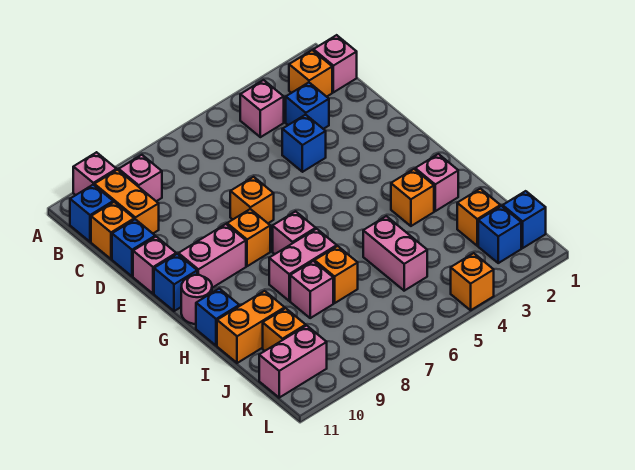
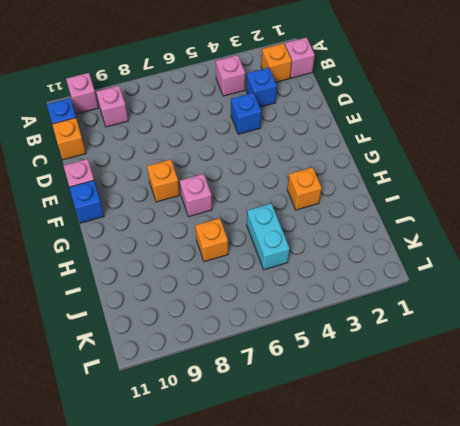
cyan brick I5:J5 level 1 -> pink brick I5:J5 level 1
none -> orange brick B10:C10 level 1
none -> blue brick D11 level 1
none -> orange brick E7 level 1
none -> pink brick F9:F10 level 1

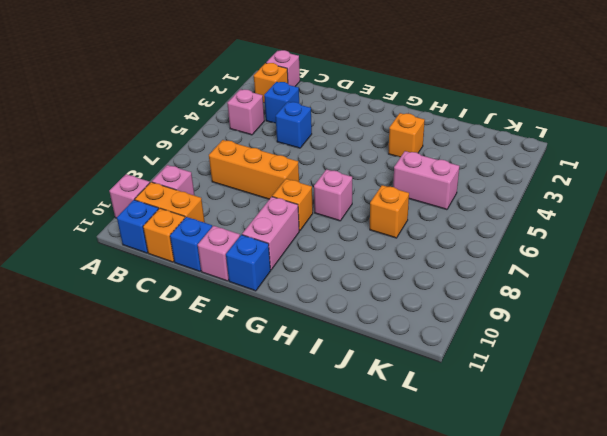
orange brick C7:E7 level 1 -> orange brick E7 level 1
none -> pink round brick G11 level 1
none -> pink brick H2 level 1
none -> pink brick H7:H8 level 1
none -> blue brick H11 level 1

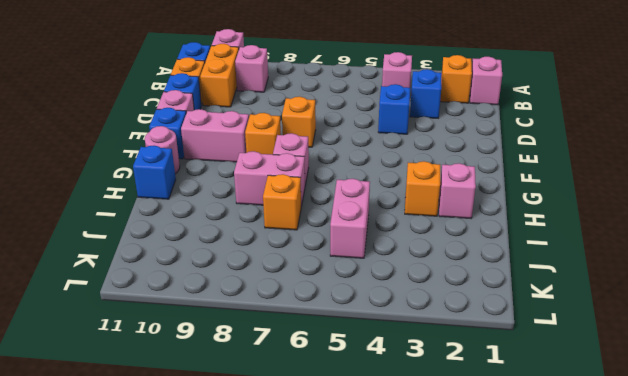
none -> pink brick I8 level 1
none -> orange brick I10:I11 level 1
none -> orange brick J2 level 1
none -> orange brick J10 level 1

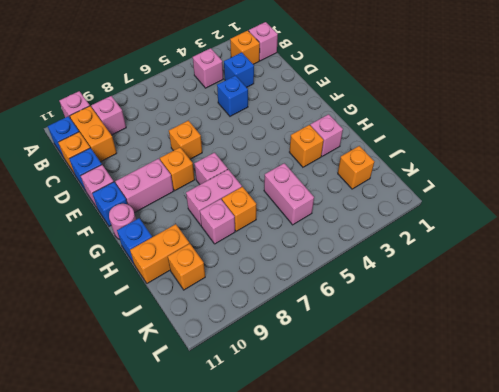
none -> blue brick K1 level 1
none -> blue brick K2 level 1
none -> pink brick K10:K11 level 1
none -> orange brick L4 level 1

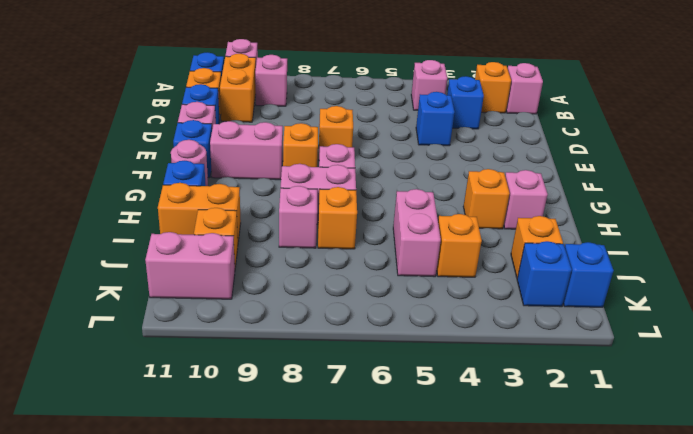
orange brick J4 level 1 -> orange brick L4 level 1

